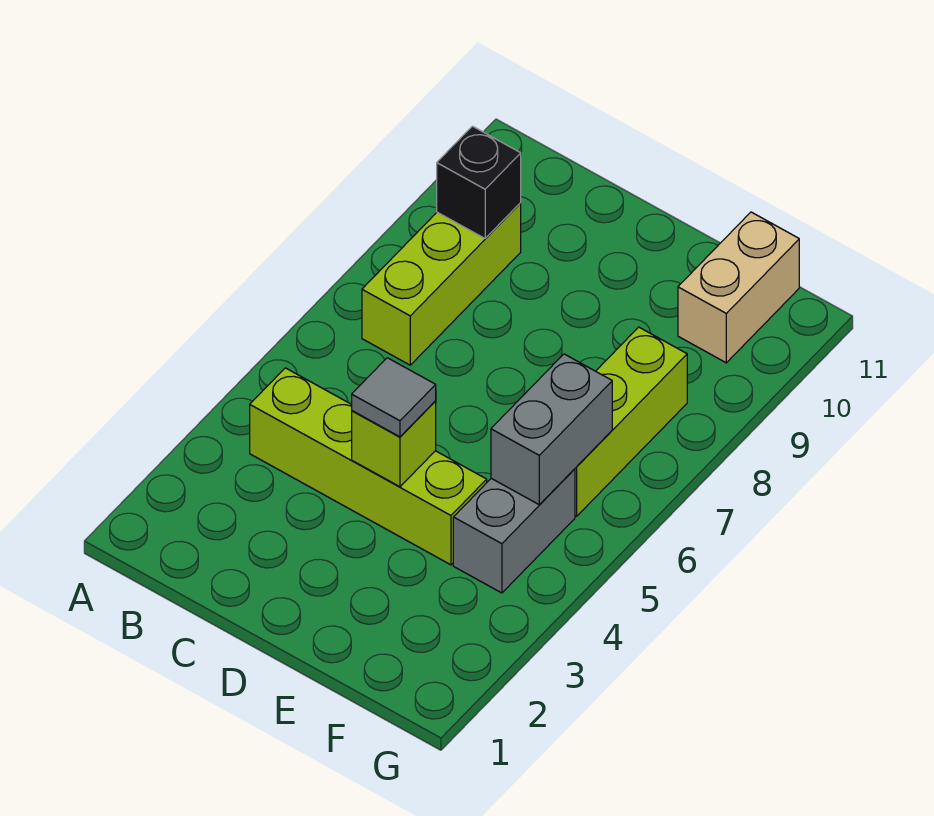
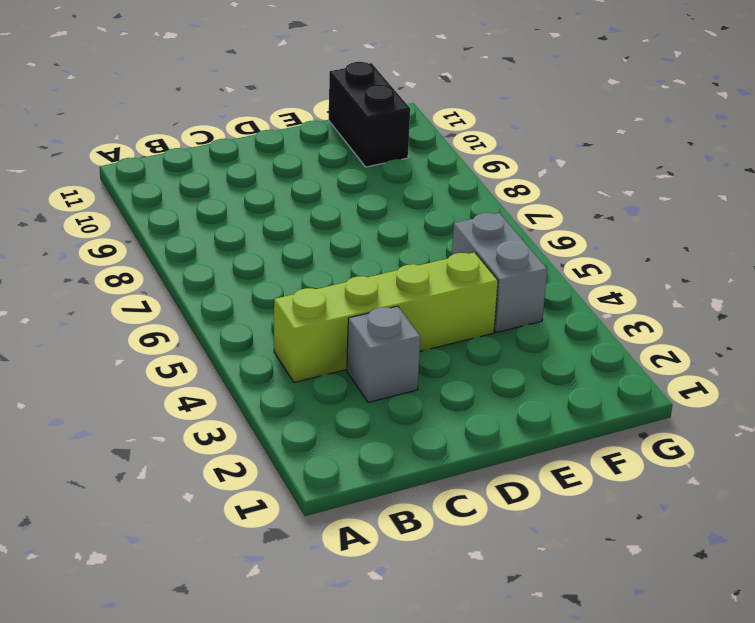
grey brick C3 level 1 -> none
black brick F10:F11 level 1 -> tan brick F10:F11 level 1
none -> lime brick B7:B9 level 1
none -> lime brick F6:F8 level 1

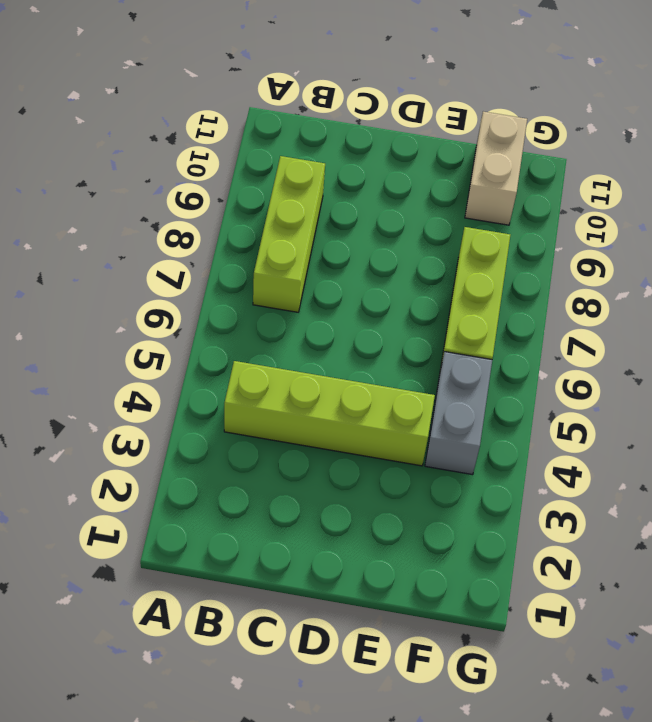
none -> black brick B9 level 2
none -> lime brick D4 level 2

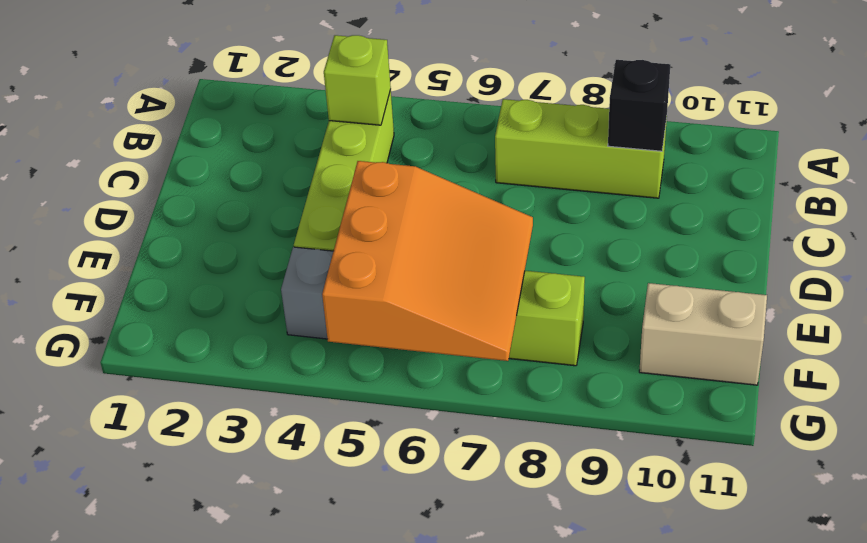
lime brick B4 level 2 -> lime brick D4 level 2
orange slope E5:G7 level 2 top 5 -> grey brick F5:F6 level 2
none -> grey tile D4 level 3

